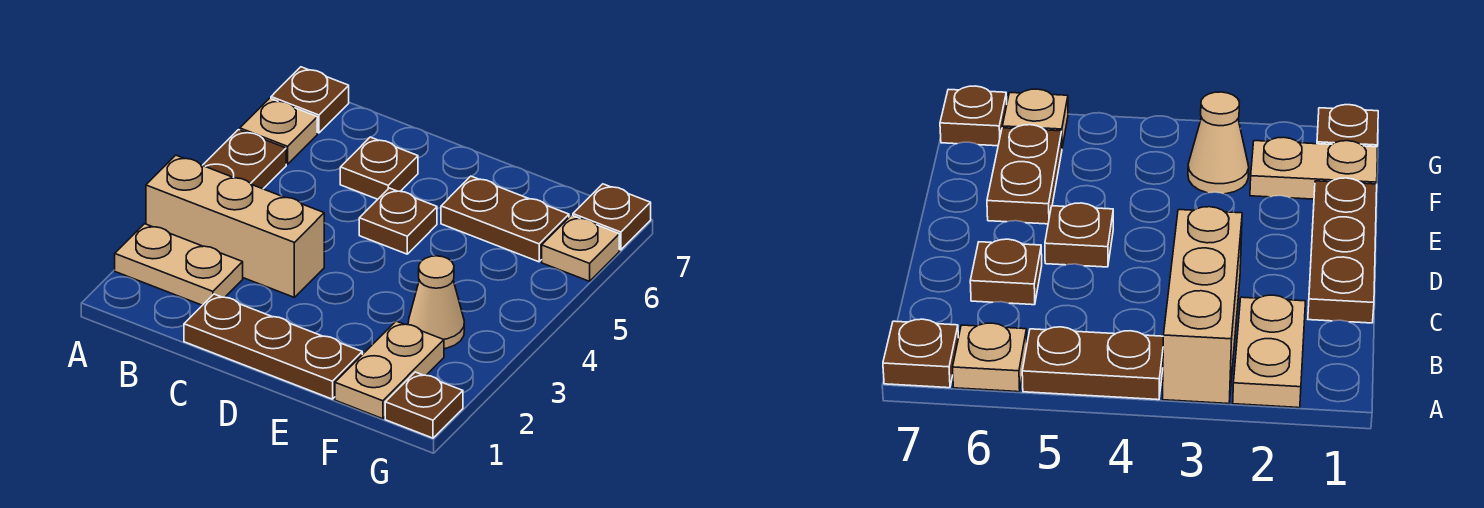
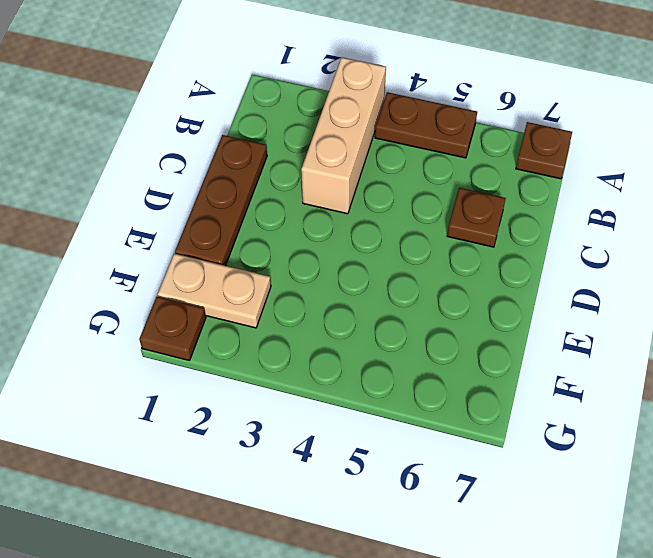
none -> tan plate A2:B2 level 1
none -> tan plate A6 level 1
none -> brown plate D5 level 1

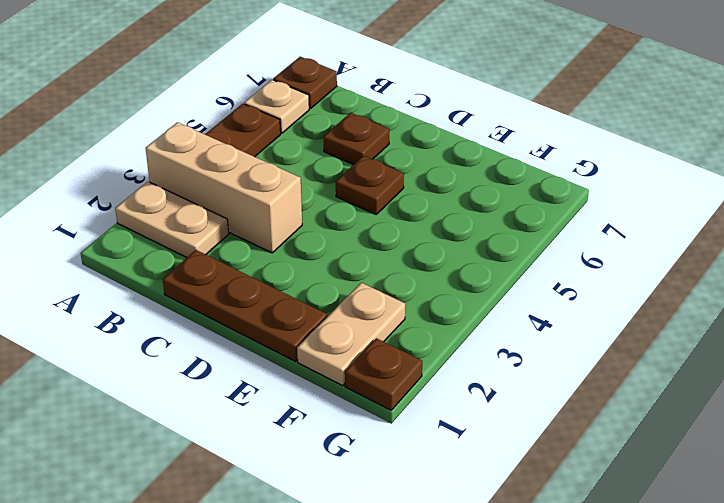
none -> brown plate E6:F6 level 1
none -> tan cone F3 level 1
none -> tan plate G6 level 1

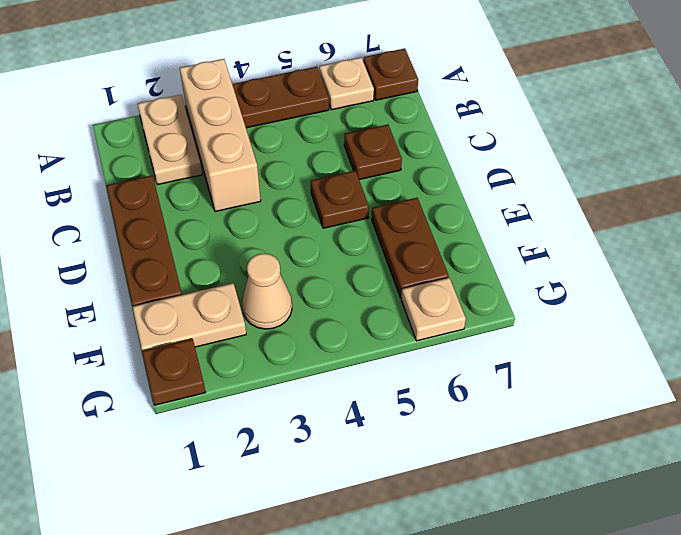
none -> brown plate G7 level 1

